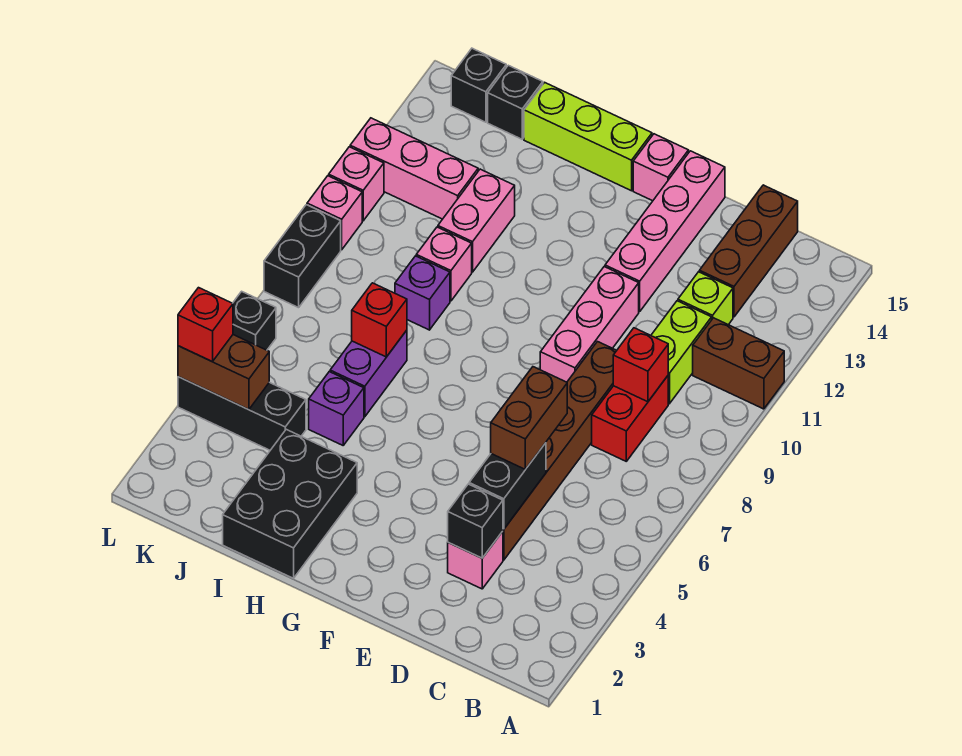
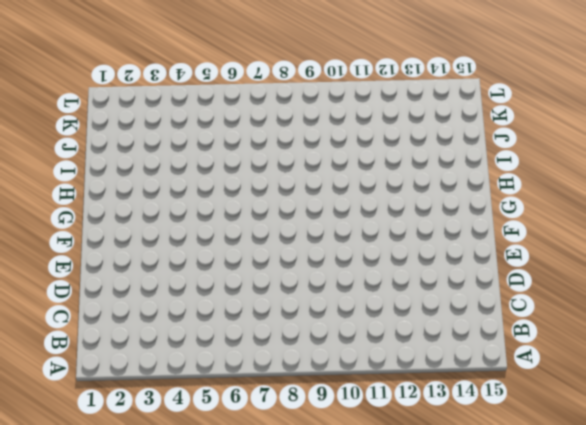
none -> brown brick A11:B11 level 1
none -> red brick C8:C9 level 1
none -> lime brick C10:C11 level 1
none -> lime brick C12 level 1

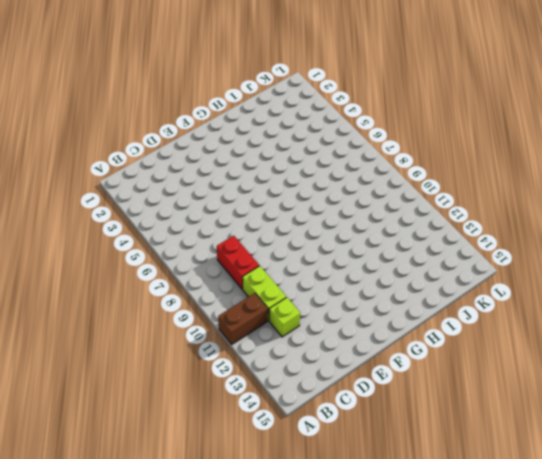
none -> brown brick C13:C15 level 1
none -> pink brick D3 level 1
none -> brown brick D4:D9 level 1
none -> pink brick E9:E11 level 1

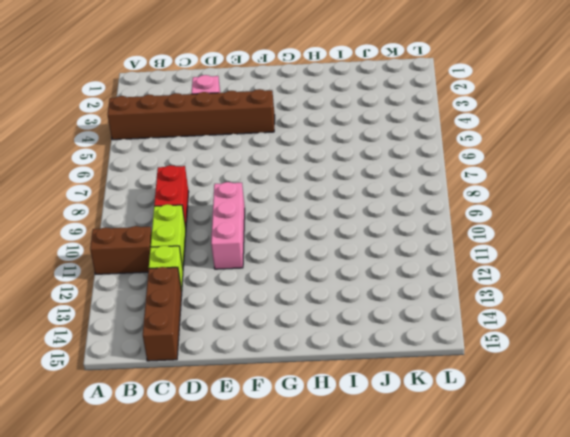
brown brick A4:F4 level 1 -> brown brick D4:D9 level 1
none -> pink brick E12:E15 level 1
none -> pink brick F15 level 1
none -> lime brick G15:I15 level 1
none -> black brick H1:I3 level 1

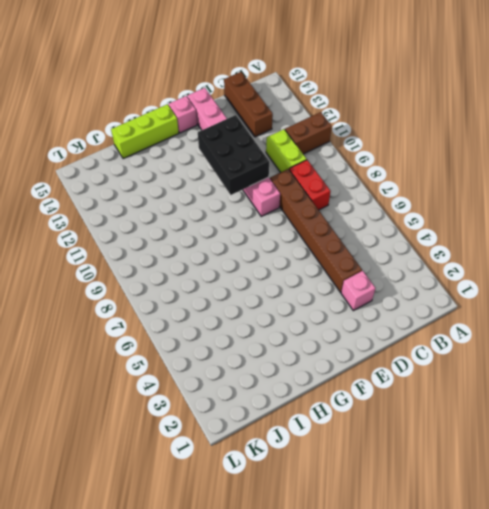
black brick E10:F12 level 2 -> black brick H1:I3 level 1
none -> lime brick C12 level 1
none -> purple brick I5 level 1
none -> purple brick I6:I7 level 1
none -> purple brick I9 level 1

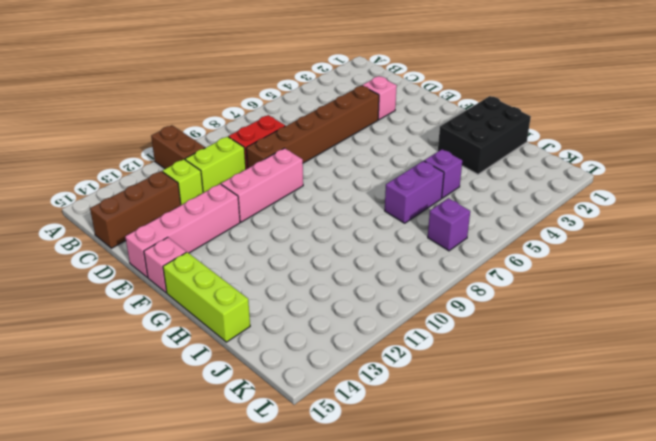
purple brick K7 level 1 -> purple brick I9 level 1
none -> pink brick I10 level 1
none -> pink brick I11:I12 level 1
none -> black brick J4:L4 level 1
none -> pink brick J12:L12 level 1

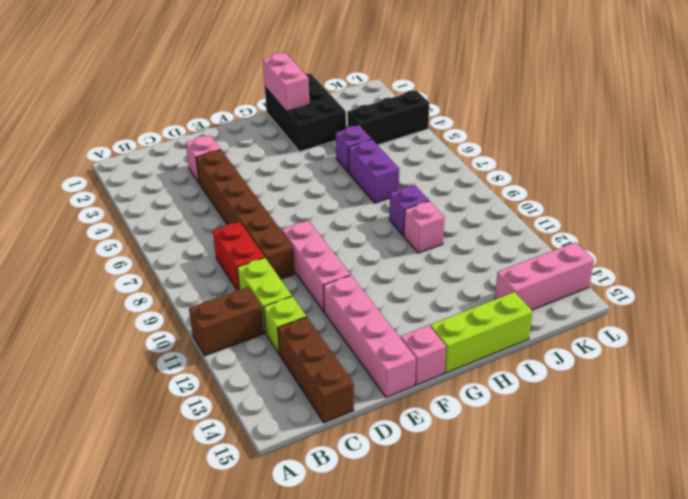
pink brick H1:H2 level 2 -> pink brick I11:I12 level 1
pink brick J14:L14 level 1 -> pink brick J12:L12 level 1
none -> black brick J15 level 1
none -> black brick K15 level 1
none -> black brick L6 level 1
none -> black brick L8:L9 level 1

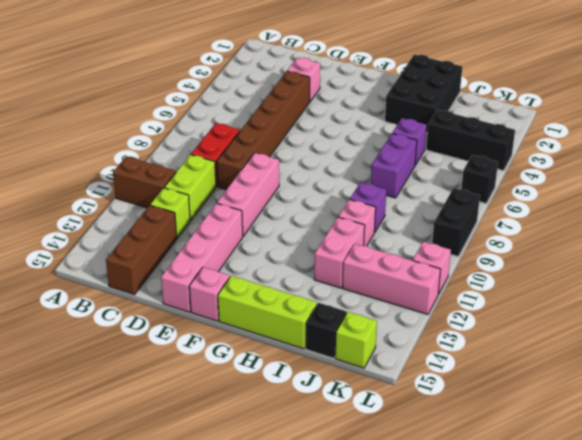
lime brick K15 level 1 -> black brick K15 level 1
none -> pink brick L10 level 1
none -> red brick C9 level 2
none -> black brick D3 level 2
none -> black brick D4:D5 level 2

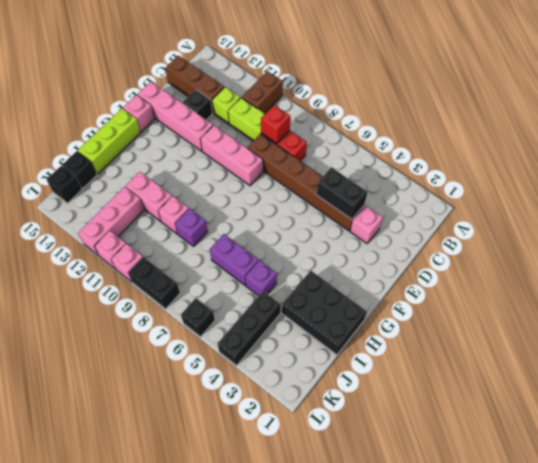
black brick D13 level 1 -> black brick D3 level 2
none -> red brick I7 level 2
none -> brown brick K4:L4 level 2
none -> brown brick D5:D6 level 3
none -> red brick L4 level 3

